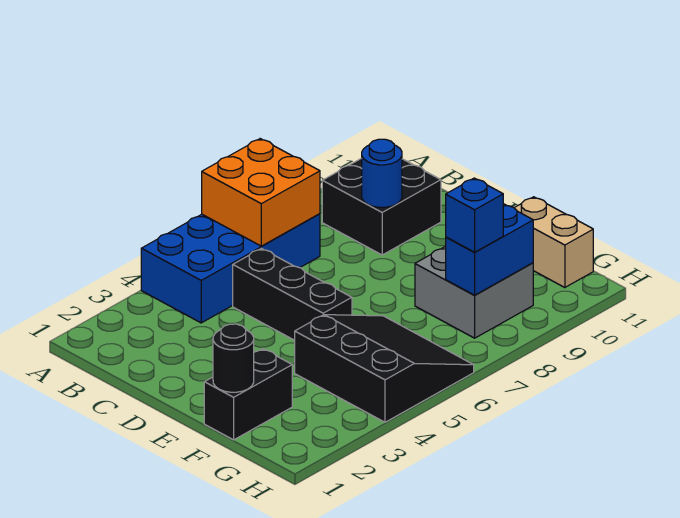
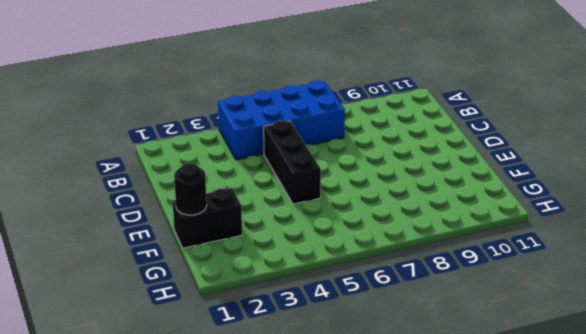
none -> black brick B9:C10 level 1
none -> black slope F4:H6 level 1 top 4
none -> grey brick F8:G9 level 1

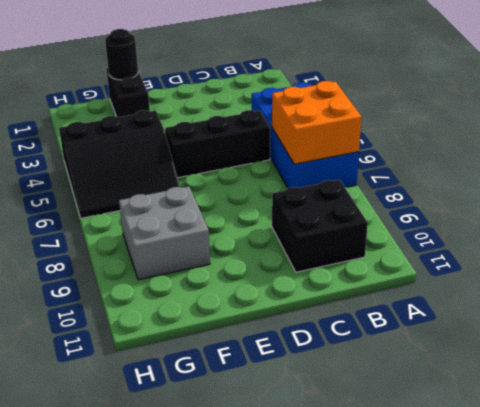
none -> tan brick F11:G11 level 1
none -> blue round brick C9 level 2
none -> blue brick G8:G9 level 2

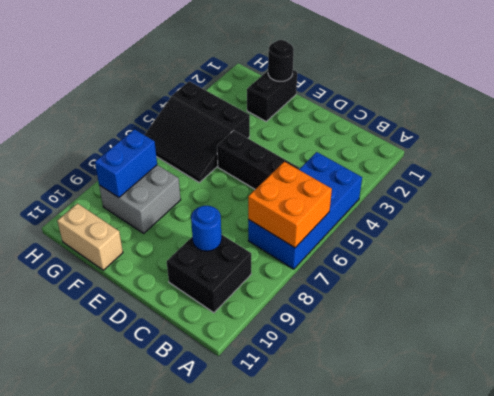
none -> blue brick G8 level 3

